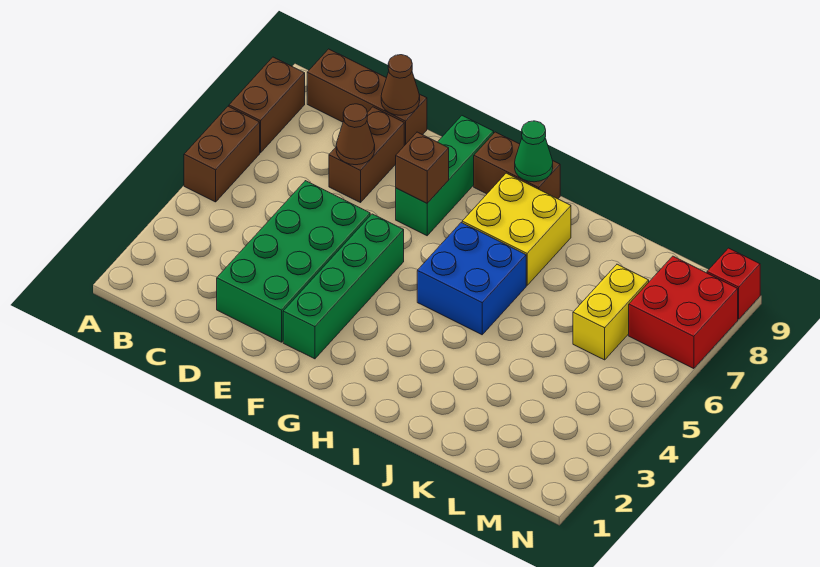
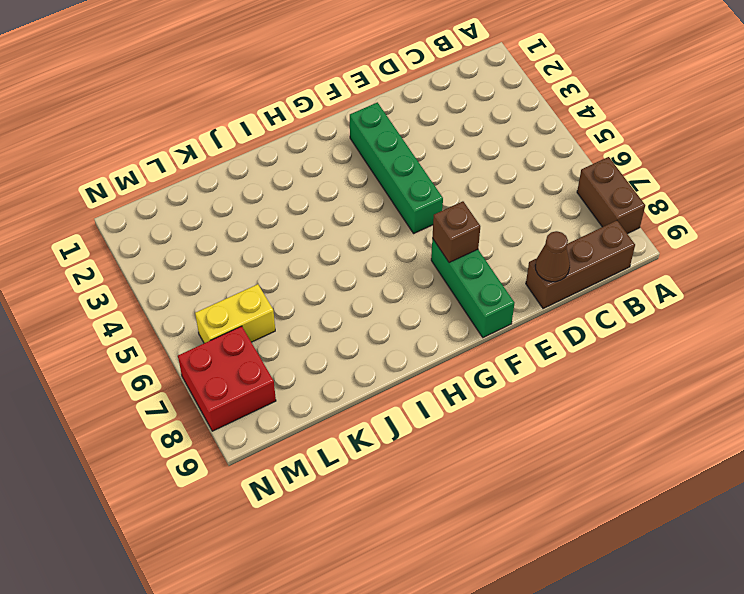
yellow brick L6:M6 level 1 -> yellow brick L6:L7 level 1
none -> brown brick A5:A6 level 1
none -> green brick D2:E5 level 1
none -> brown brick D7:D8 level 1

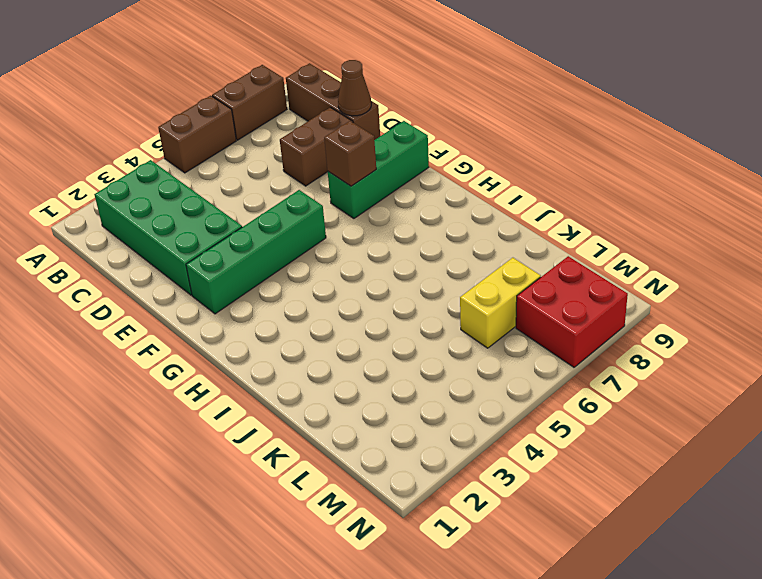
green brick B2:E3 level 1 -> green brick D2:E5 level 1
none -> brown brick G9:H9 level 1
none -> blue brick H5:I6 level 1
none -> yellow brick H7:I8 level 1

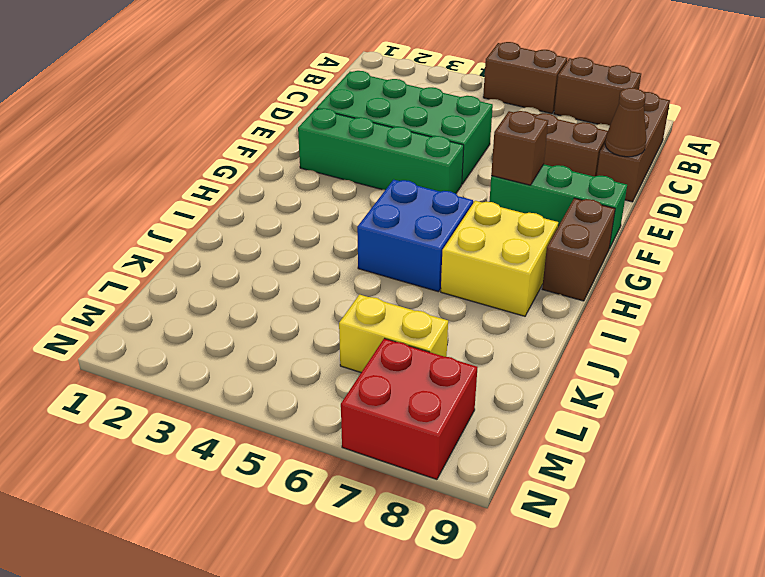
none -> red brick N9 level 1
none -> brown cone D7 level 2
none -> green cone H9 level 2

